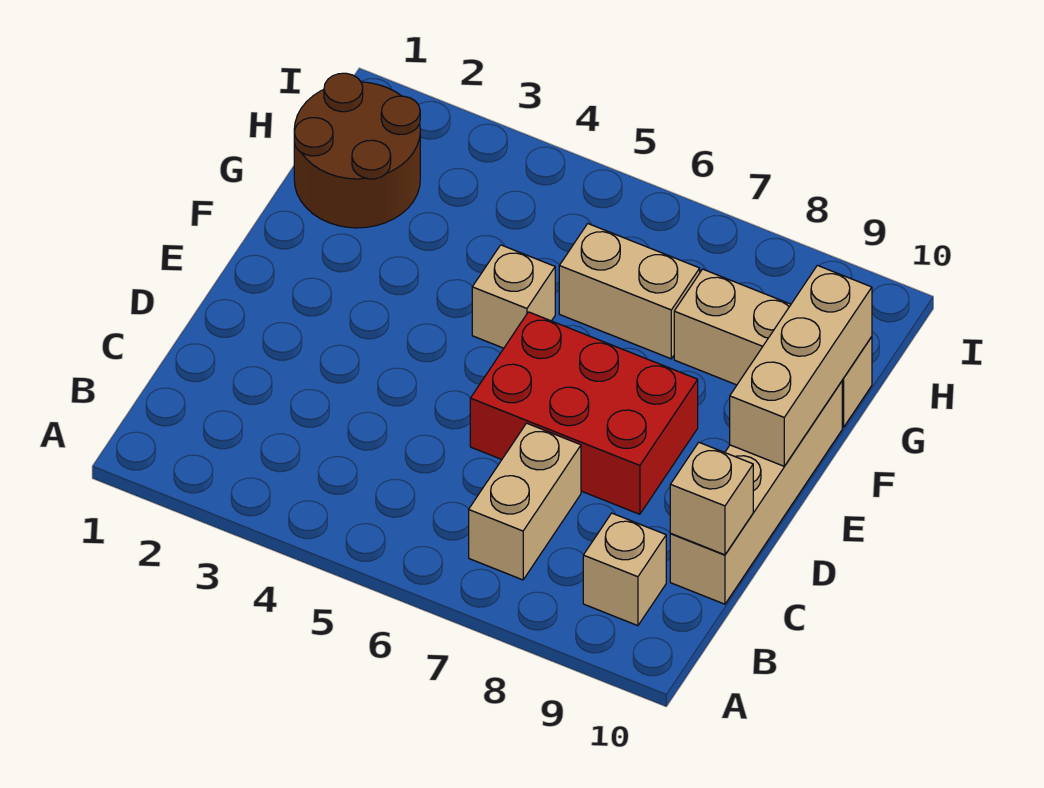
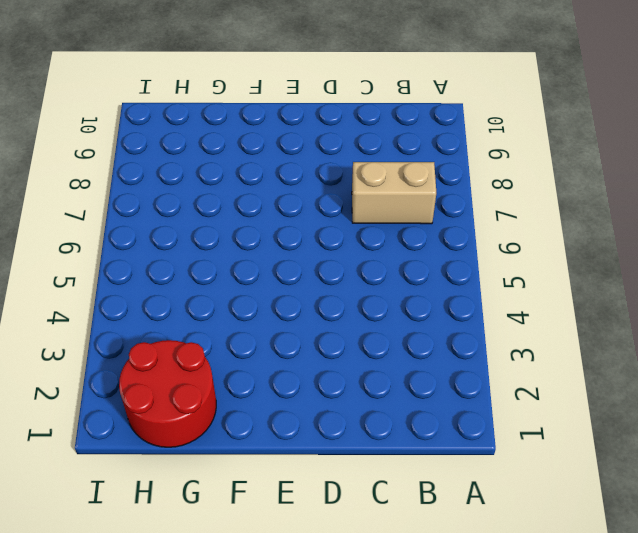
red round brick G1:H2 level 1 -> brown round brick G1:H2 level 1
none -> tan brick B9 level 1
none -> tan brick C10:F10 level 1

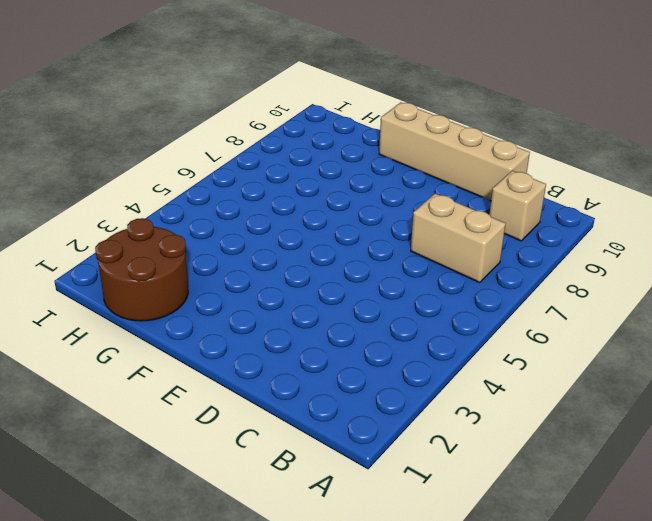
none -> red brick D6:E8 level 1
none -> tan brick F5 level 1

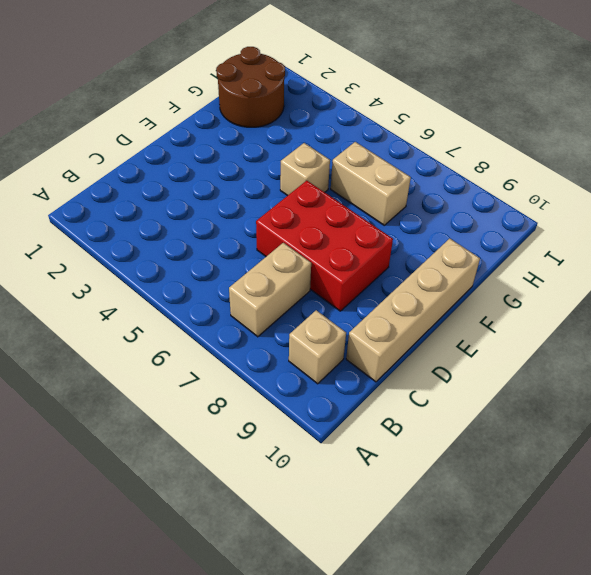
none -> tan brick G8:G10 level 1
none -> tan brick C10 level 2

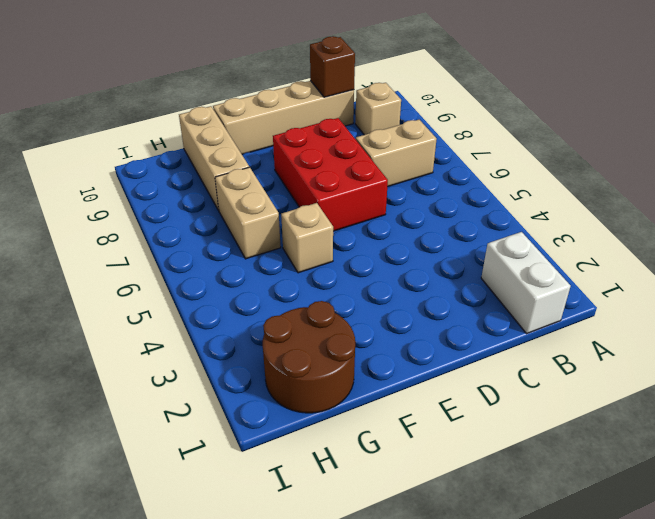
white brick B1:B2 level 1 -> none
brown brick C10 level 2 -> tan brick C10 level 2
none -> tan brick E10:G10 level 2

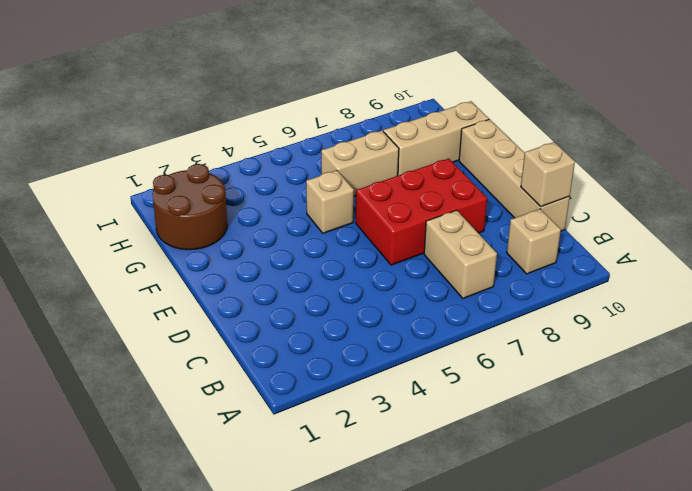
none -> tan brick E10:G10 level 2

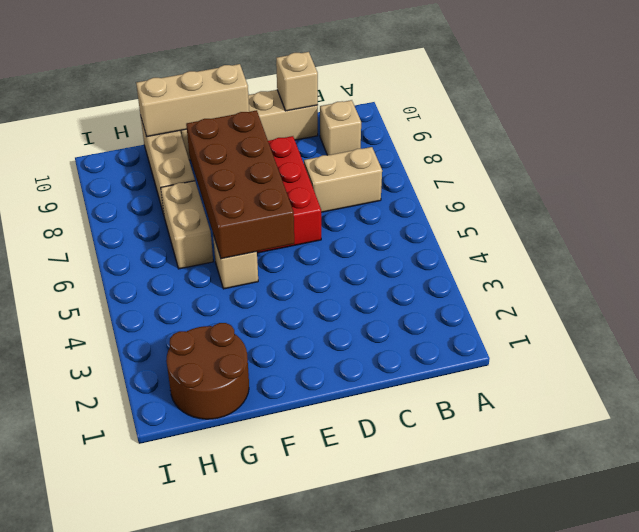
brown brick E5:F8 level 2 -> none

